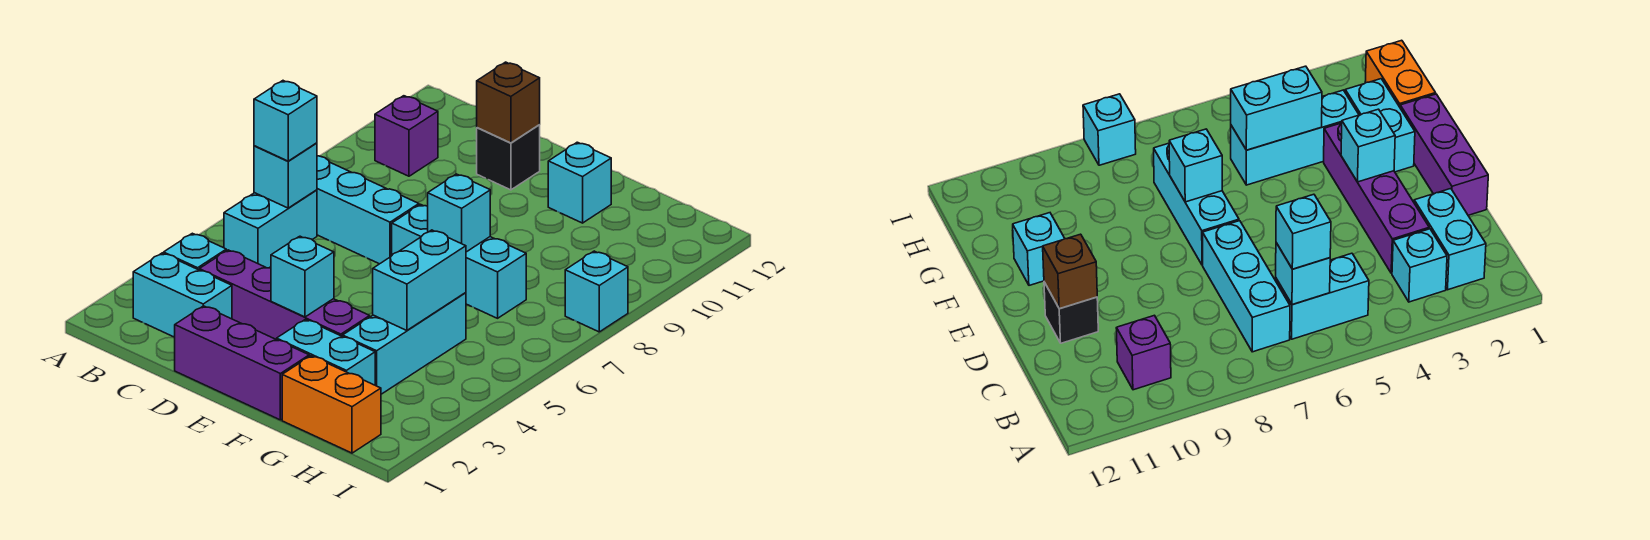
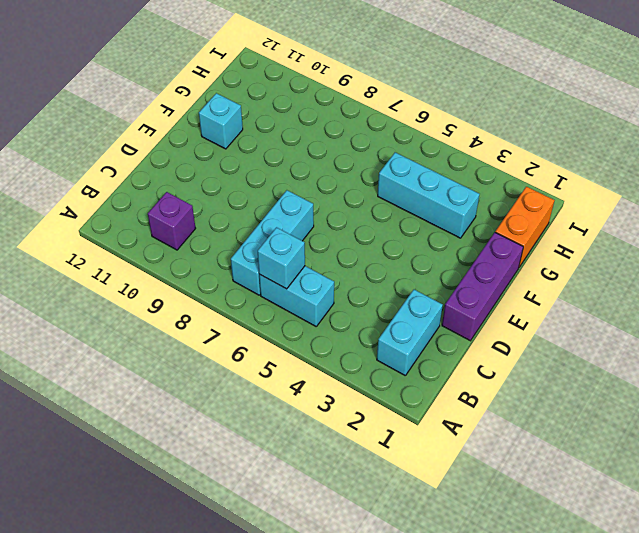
none -> cyan brick B3 level 1
none -> purple brick C3:F3 level 1
none -> black brick D11 level 1

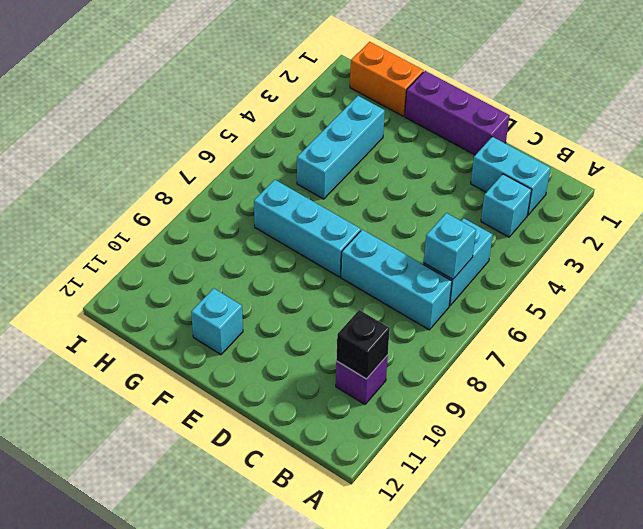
black brick B10 level 2 -> black brick D11 level 1
none -> purple brick C3:F3 level 1
none -> cyan brick F2:G2 level 1
none -> cyan brick I8 level 1

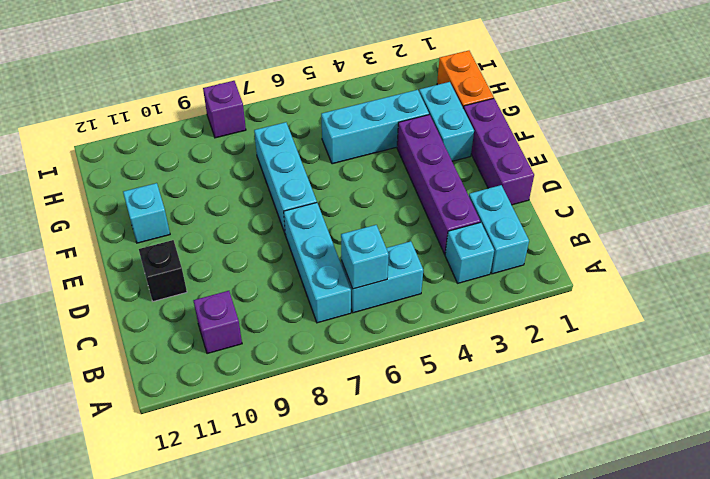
purple brick I8 level 1 -> cyan brick I8 level 1
none -> brown brick D11 level 2
none -> cyan brick E3 level 2
none -> cyan brick F7 level 2

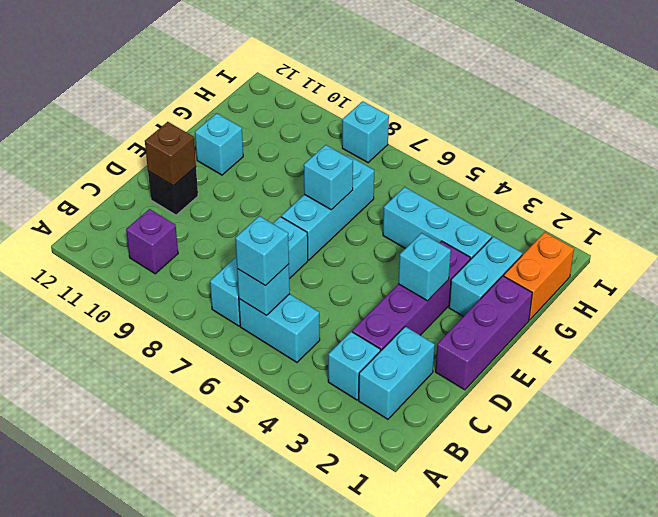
none -> cyan brick G4:G5 level 2

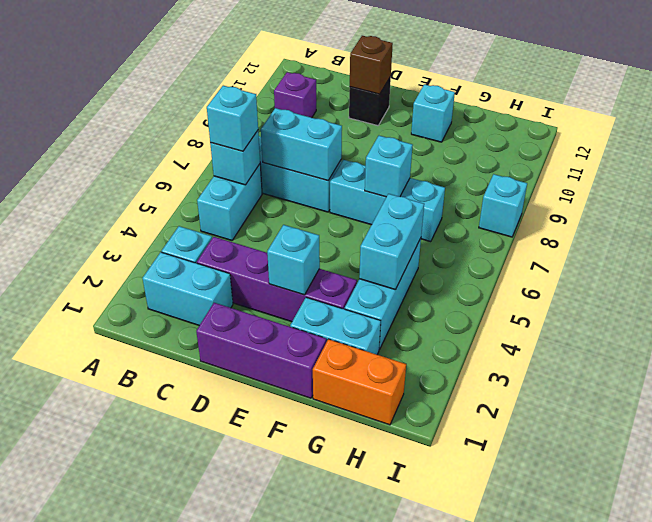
cyan brick C7:D7 level 2 -> none

